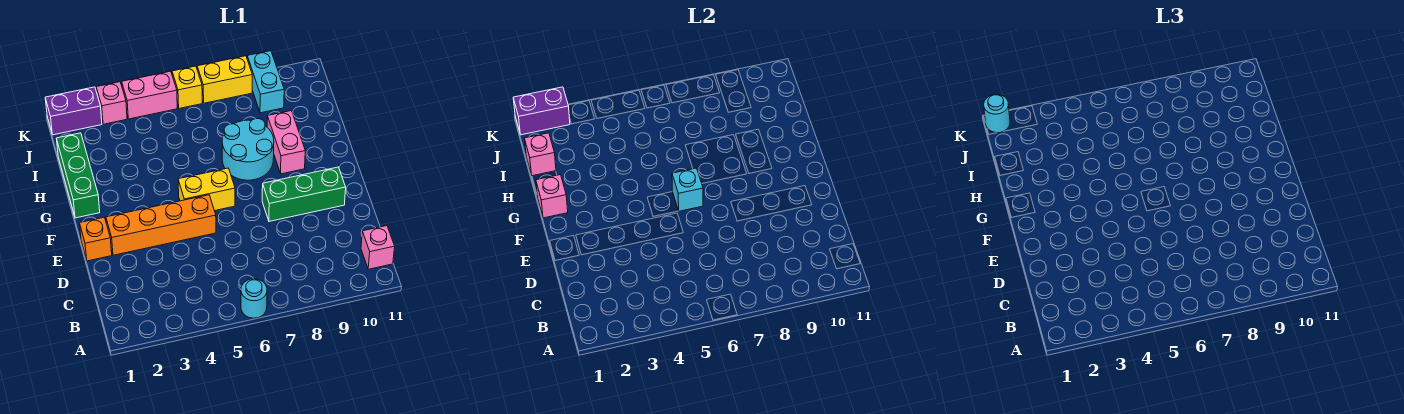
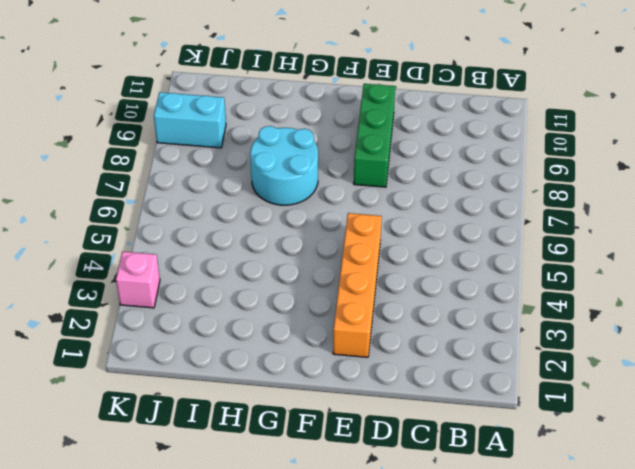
none -> cyan round brick A6 level 1
none -> pink brick B11 level 1
none -> orange brick E1 level 1

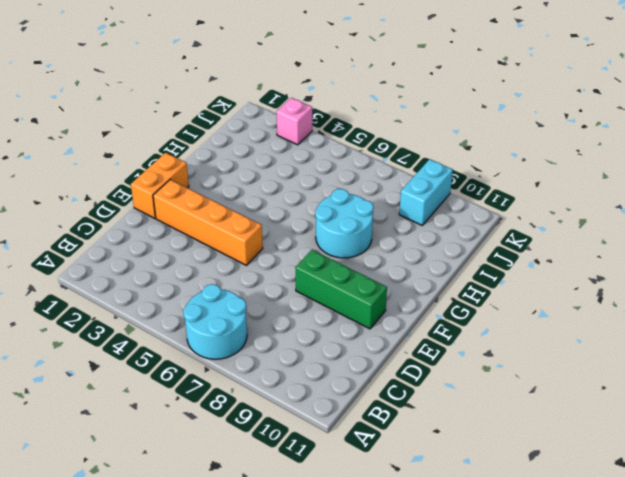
cyan round brick A6:B7 level 1 -> cyan round brick A6 level 1
orange brick E1:F1 level 1 -> orange brick E1 level 1
none -> pink brick B11 level 1
none -> yellow brick F5:F6 level 1
none -> green brick G1:I1 level 1

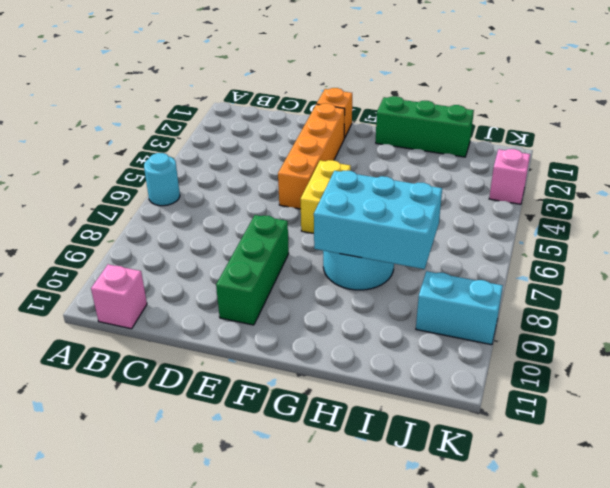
cyan brick G7:I8 level 2 -> none
none -> pink brick G9:H9 level 1
none -> purple brick K1:K2 level 1
none -> pink brick K4:K5 level 1

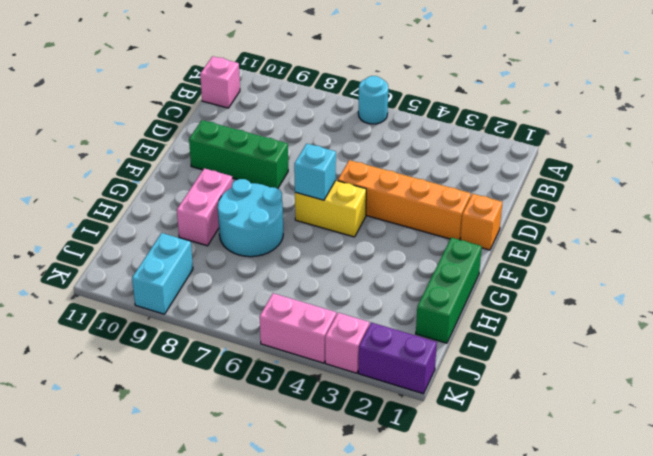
none -> yellow brick K6 level 1
none -> yellow brick K7:K8 level 1
none -> pink brick G1 level 2

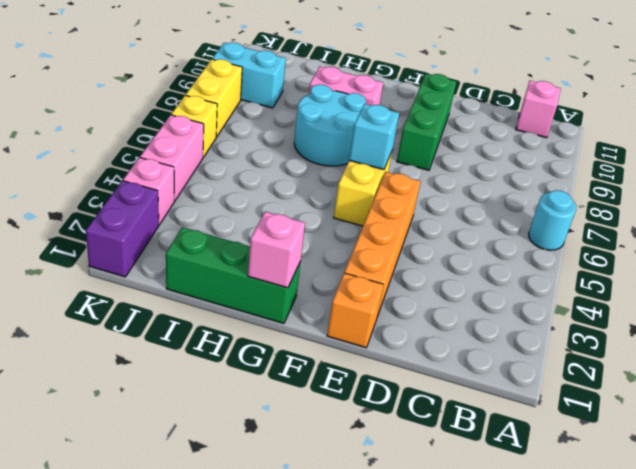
none -> pink brick I1 level 2
none -> purple brick K1:K2 level 2
none -> cyan round brick K1 level 3

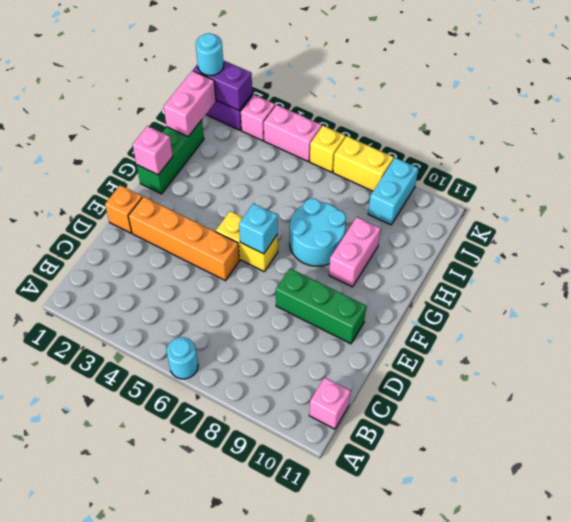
pink brick I1:J1 level 2 -> pink brick I1 level 2

